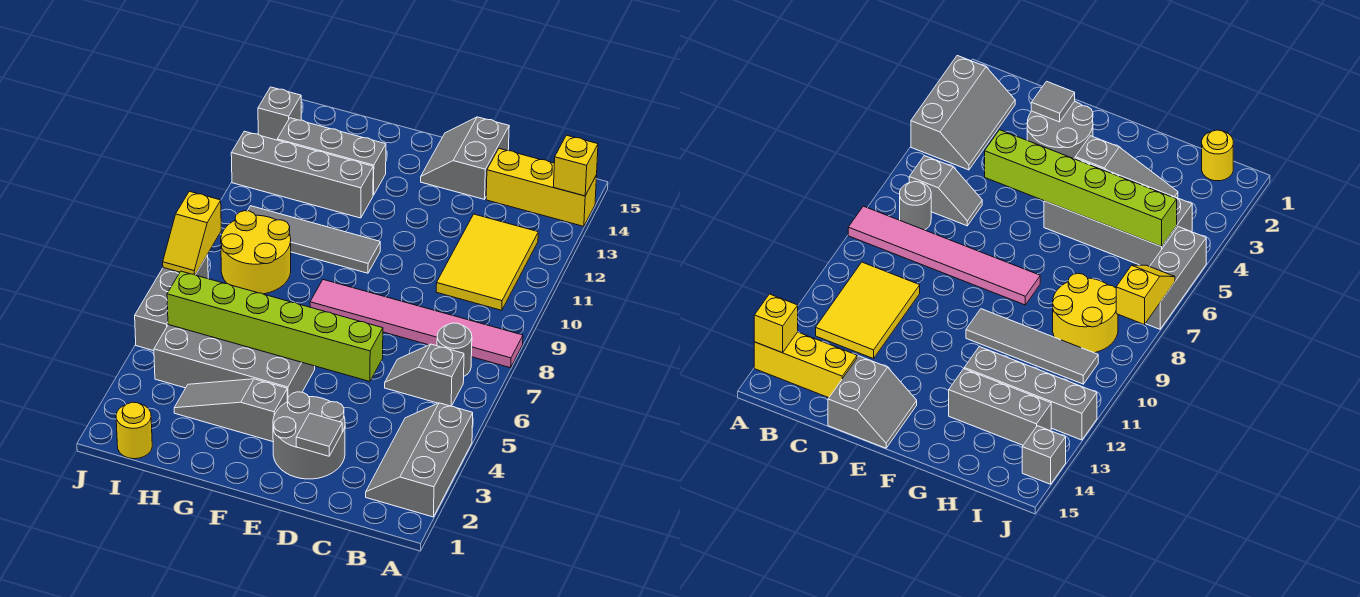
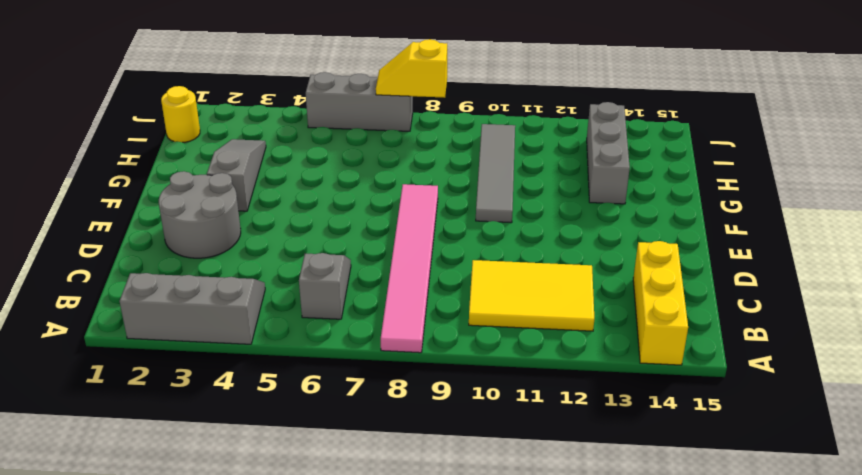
none -> grey round brick B7 level 1
none -> grey slope D14:E15 level 1 top D
none -> grey brick F4:I5 level 1

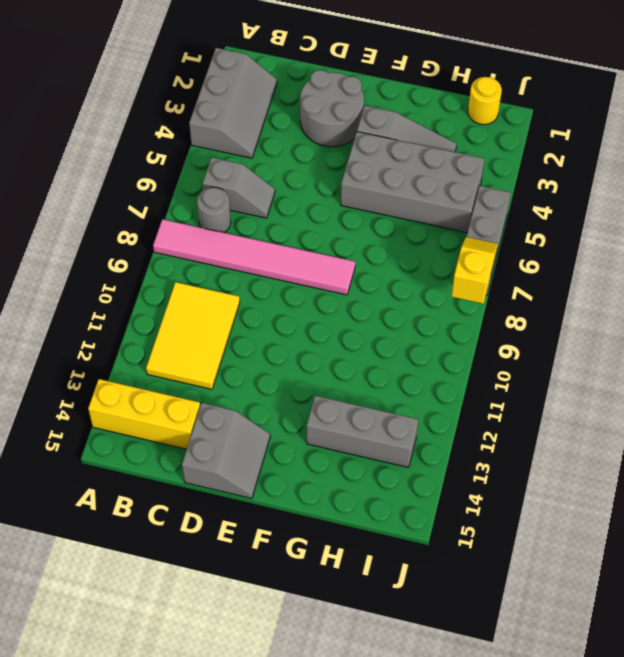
none -> grey tile F10:I10 level 1
none -> grey brick G12:J12 level 1
none -> yellow round brick H8:I9 level 1

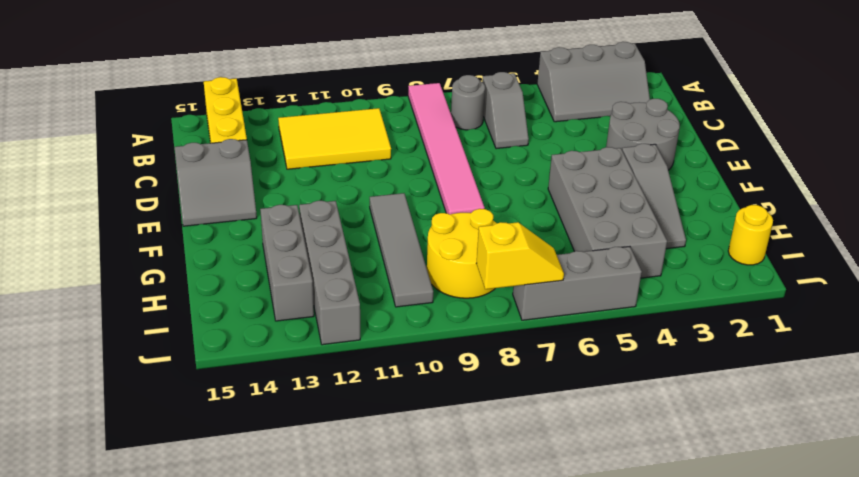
none -> grey brick J14 level 1
none -> yellow brick A14 level 2
none -> grey tile D2 level 2

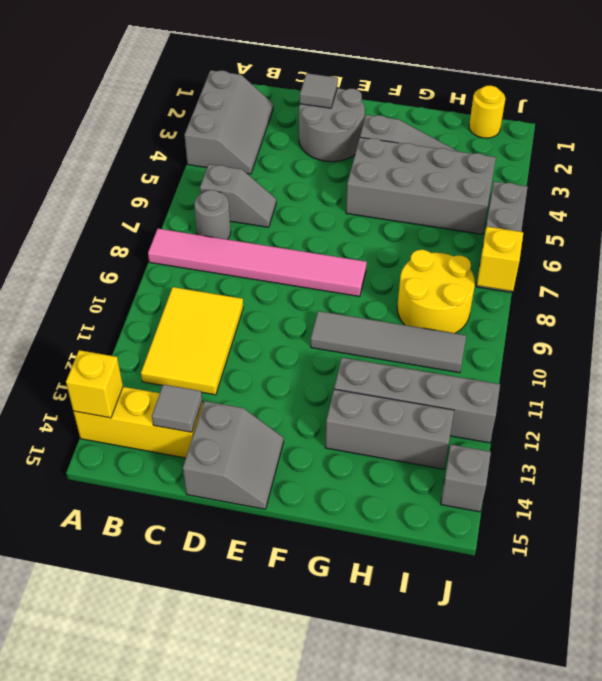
grey tile C14 level 2 -> none
none -> lime brick D5:I5 level 2

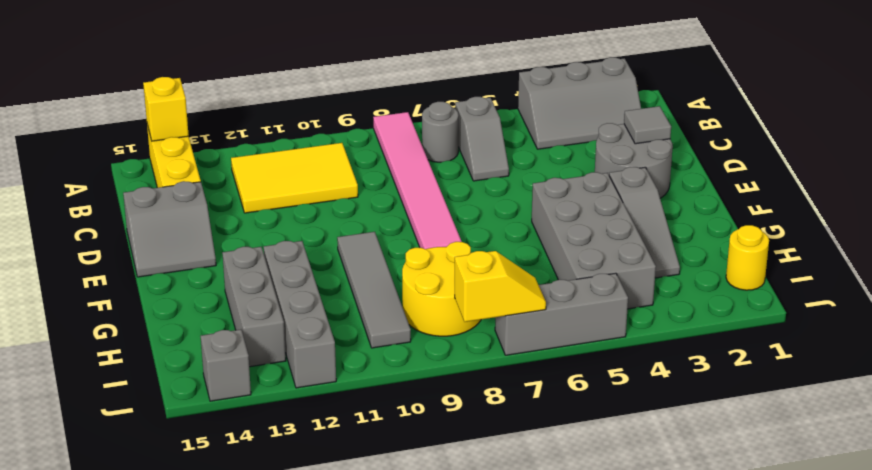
none -> lime brick D5:I5 level 2

